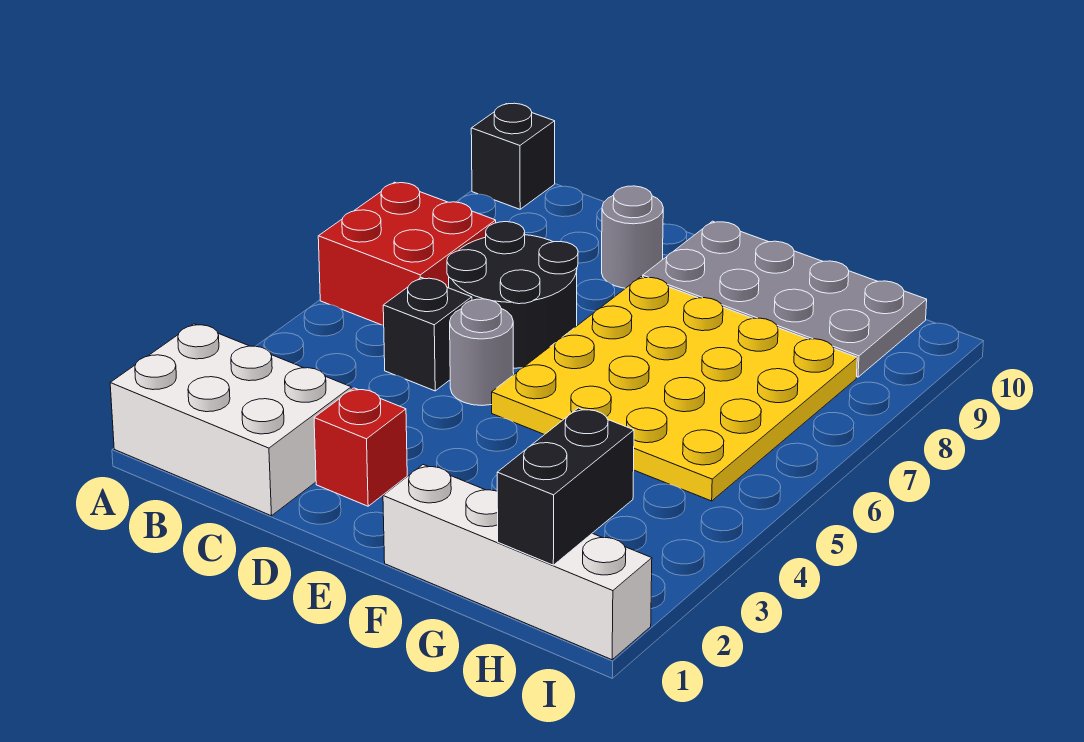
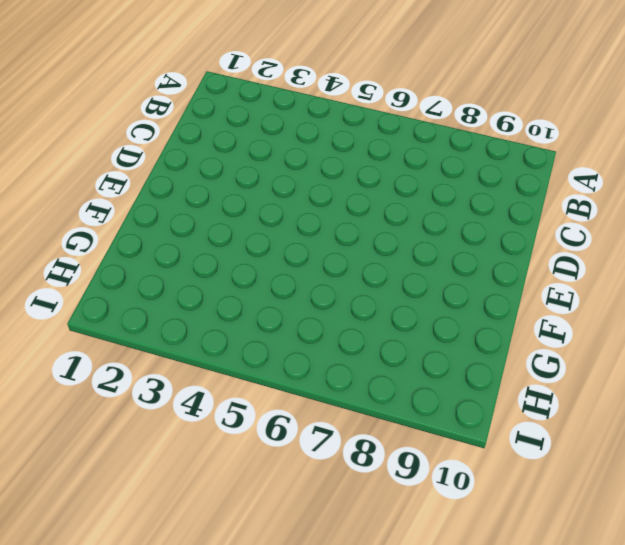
none -> white brick A1:C2 level 1
none -> red brick A6:B7 level 1
none -> black brick A10 level 1

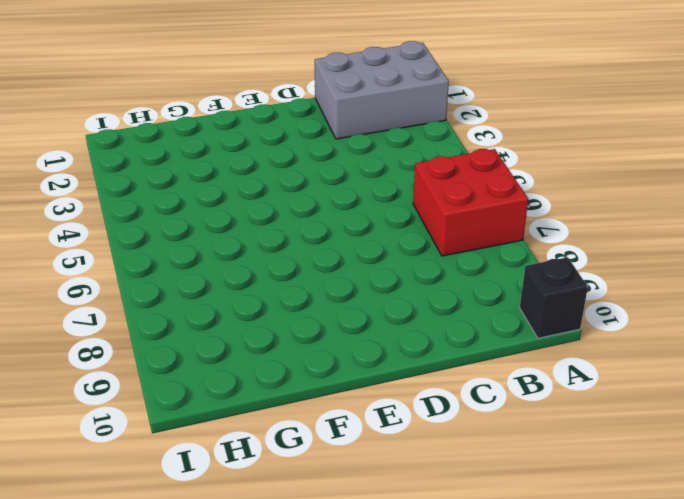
grey brick A1:C2 level 1 -> white brick A1:C2 level 1
none -> black brick C5 level 1
none -> black round brick C6:D7 level 1
none -> red brick D2 level 1

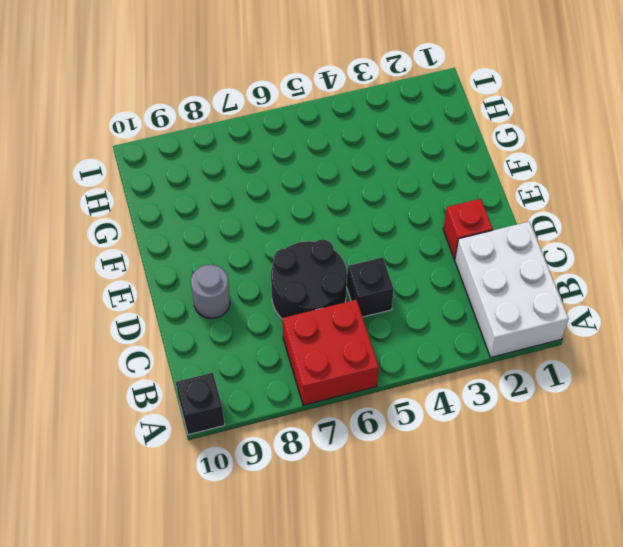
none -> grey round brick D5 level 1
none -> yellow plate E5:H8 level 1
none -> grey plate E9:H10 level 1

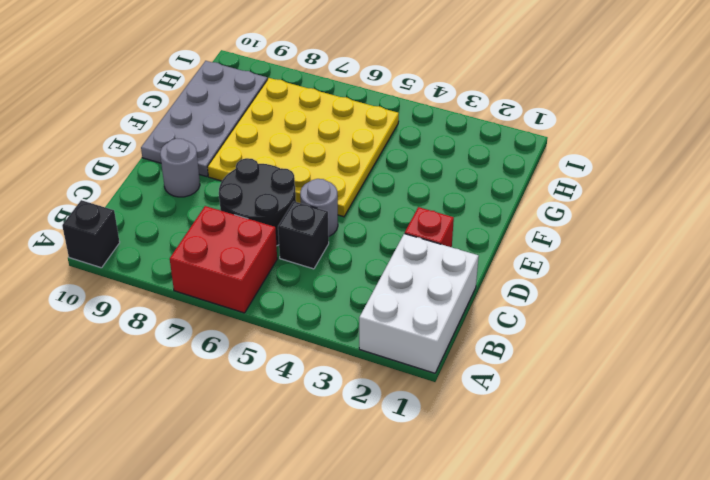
none -> white brick F1:I1 level 1
none -> black brick H1:H2 level 2

